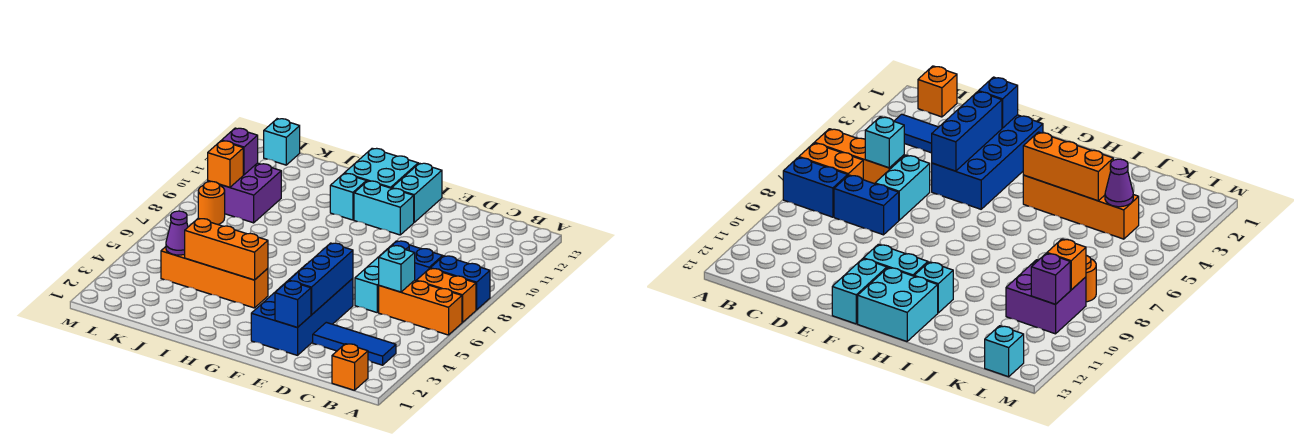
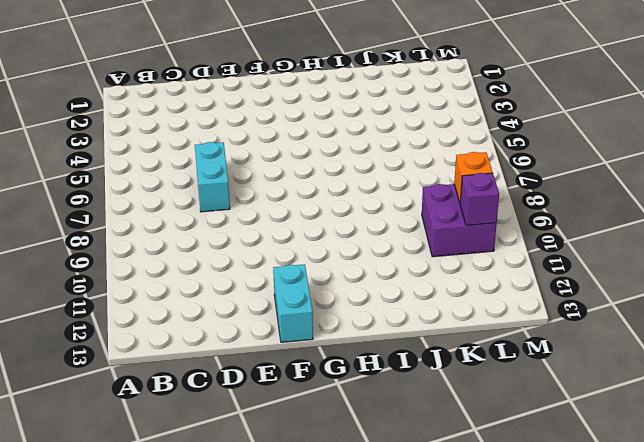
none -> orange brick A6:C6 level 1
none -> orange brick A7:B7 level 1
none -> blue brick A8:B8 level 1

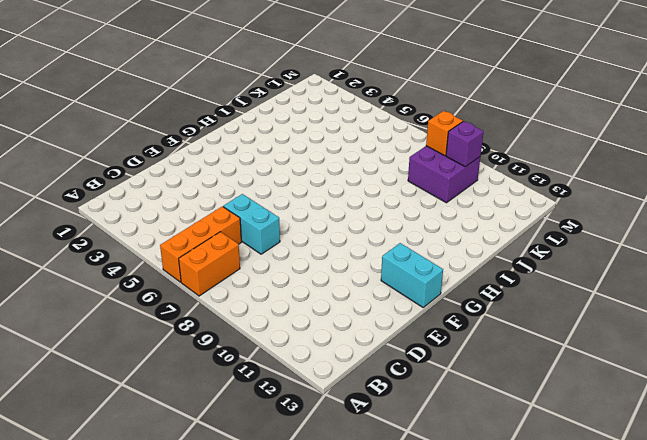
none -> blue brick A8:B8 level 1
none -> orange brick B1 level 1
none -> blue tile B3:D3 level 1

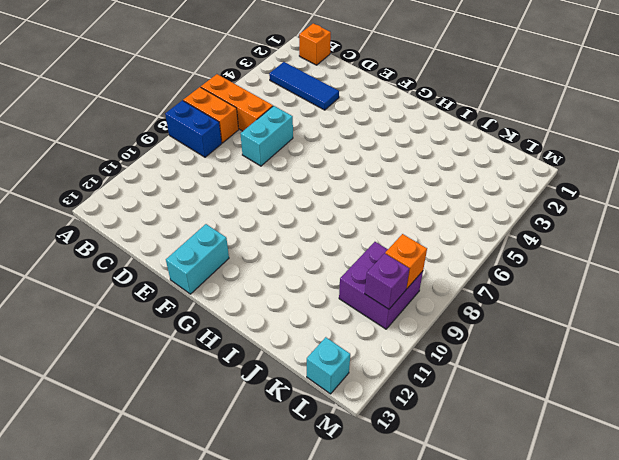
none -> blue brick C8:D8 level 1
none -> blue brick E2:F5 level 1
none -> cyan brick F11:G11 level 1

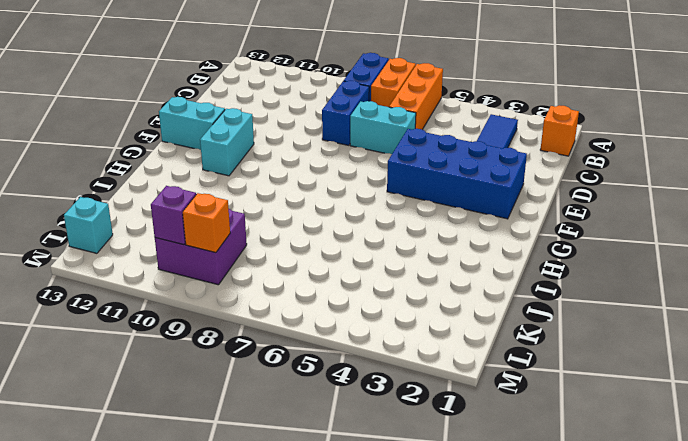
none -> cyan brick G12:H13 level 1
none -> orange brick H4:K4 level 1
none -> cyan brick H11 level 1

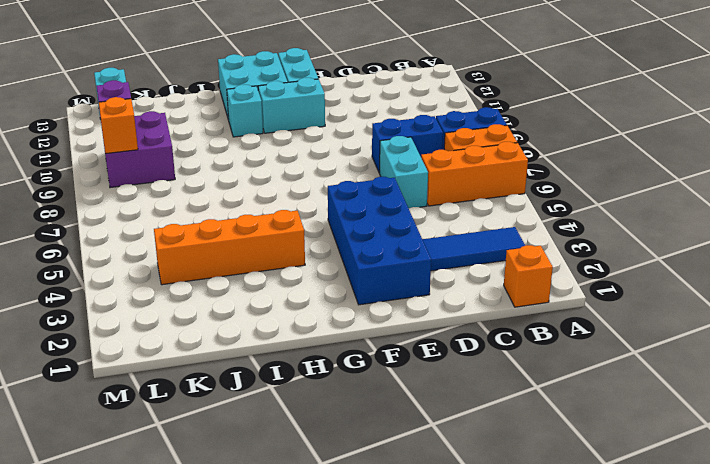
none -> orange round brick L8 level 1
none -> cyan brick C6 level 2
none -> blue brick E2 level 2

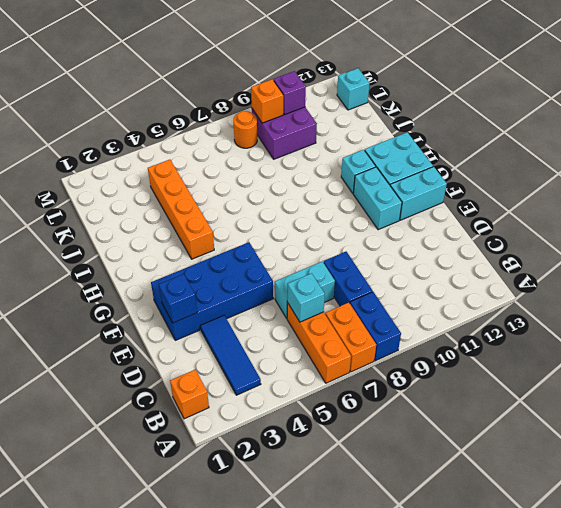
none -> blue brick E3:E5 level 2
none -> orange brick H4:J4 level 2
none -> purple cone K4 level 2

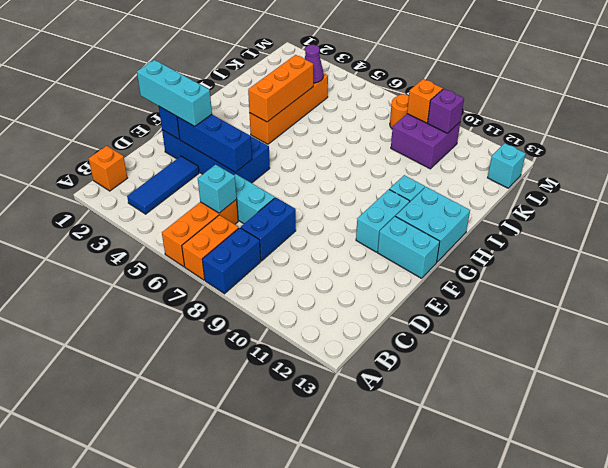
cyan brick E1:E3 level 3 -> none

